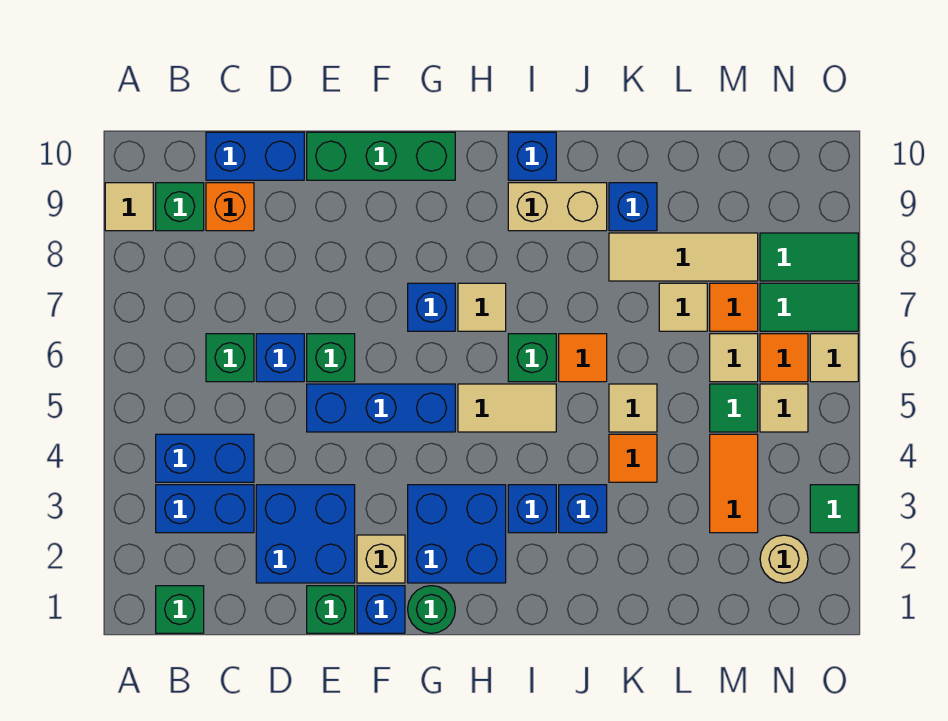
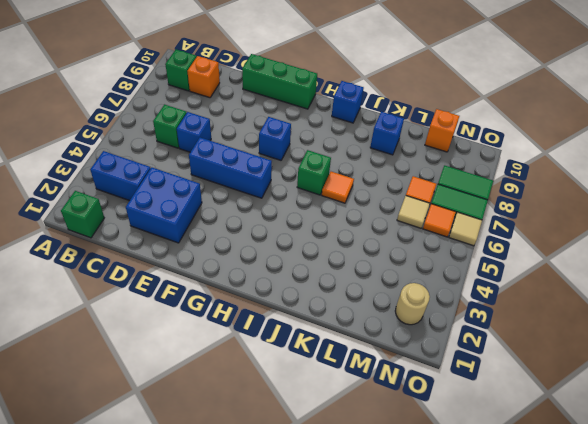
orange brick M10 level 1 -> none
none -> tan tile A9 level 1
none -> blue brick B4:C4 level 1
none -> blue brick C10:D10 level 1
none -> green brick E1 level 1

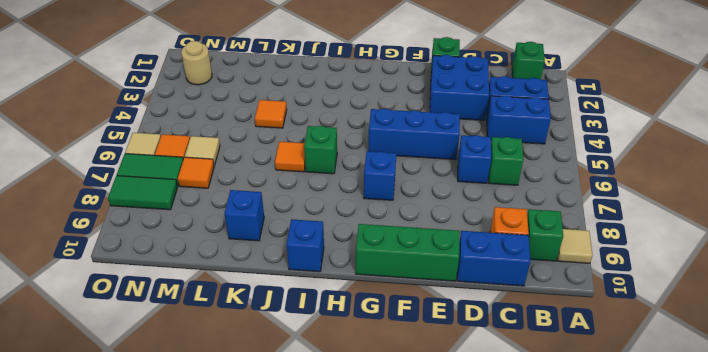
none -> green brick E6 level 1
none -> blue brick F1 level 1
none -> tan brick F2 level 1
none -> green round brick G1 level 1

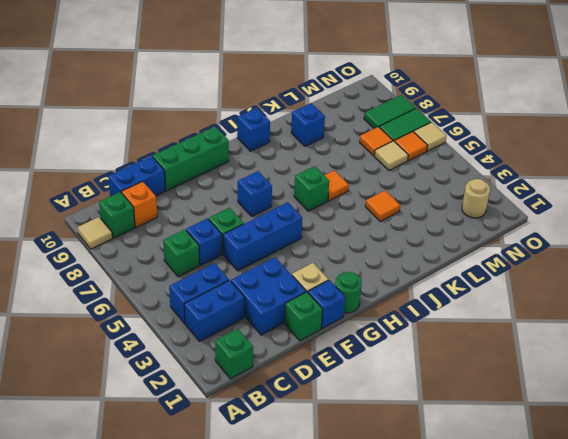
none -> blue brick G2:H3 level 1
none -> tan tile H5:I5 level 1
none -> tan tile H7 level 1
none -> blue brick I3 level 1

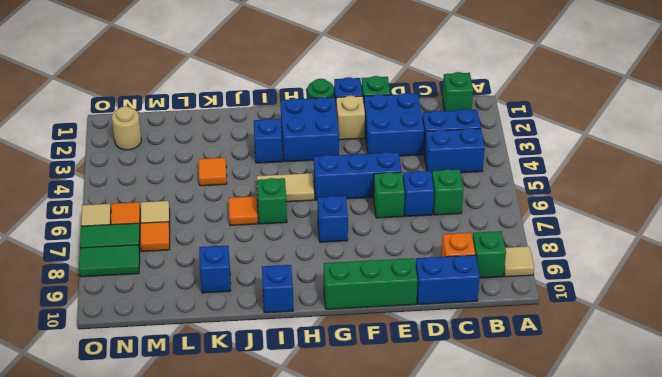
none -> tan tile H7 level 1
none -> tan brick I9:J9 level 1
none -> blue brick J3 level 1
none -> tan tile K5 level 1

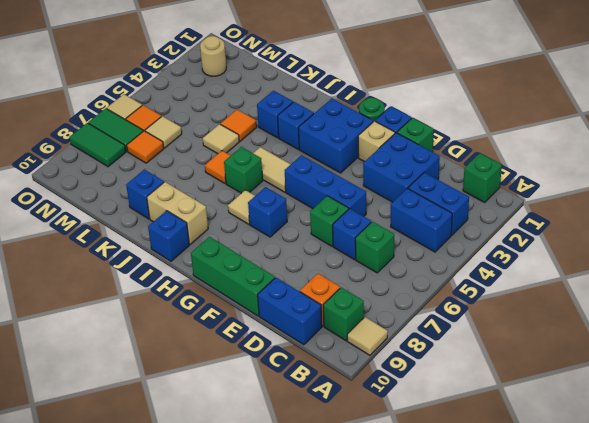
none -> tan tile K8:M8 level 1
none -> tan tile L7 level 1
none -> orange tile M3:M4 level 1
none -> green tile M5 level 1

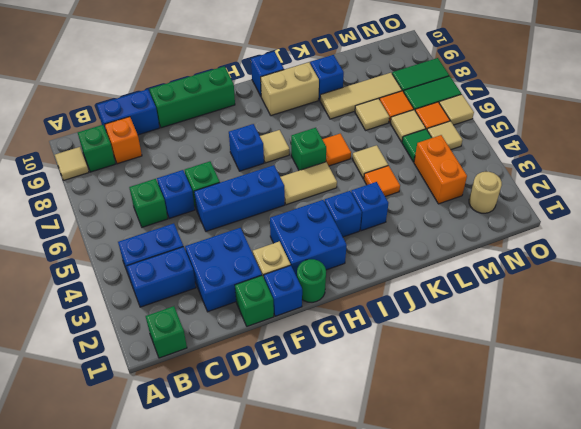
orange brick M3:M4 level 1 -> orange tile M3:M4 level 1
none -> green tile O3 level 1

